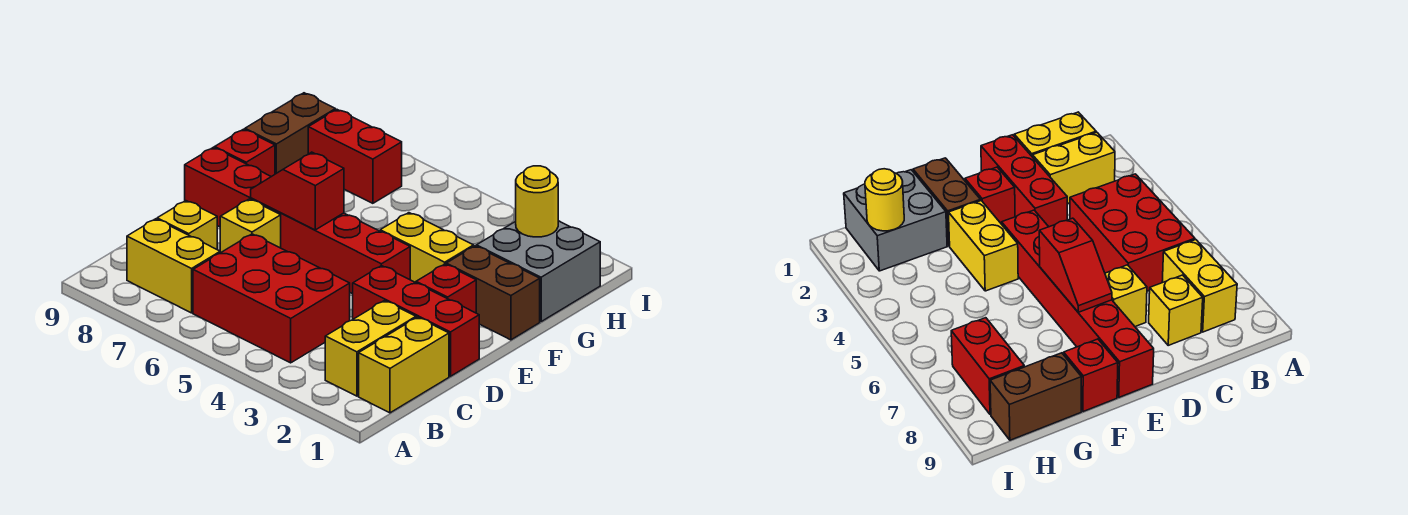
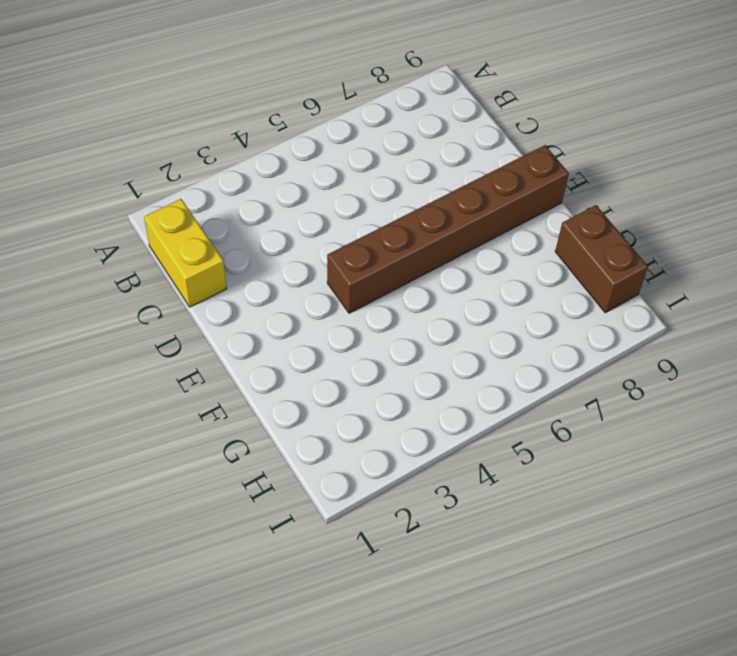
brown brick E4:E9 level 1 -> red brick E4:E9 level 1
none -> yellow brick B2:C2 level 1
none -> red brick B4:C6 level 1
none -> yellow brick B7:B8 level 1

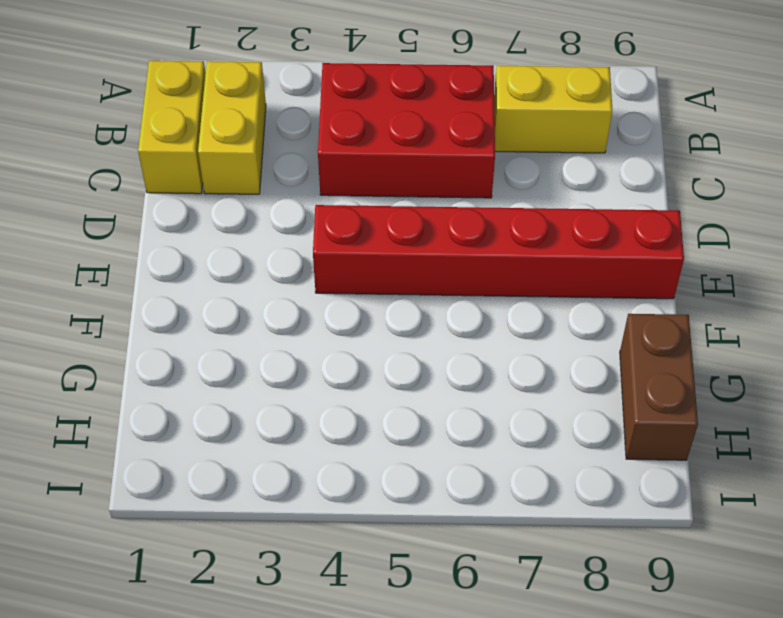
none -> yellow brick C8 level 1
none -> red brick D1:D3 level 1
none -> yellow brick D7 level 1

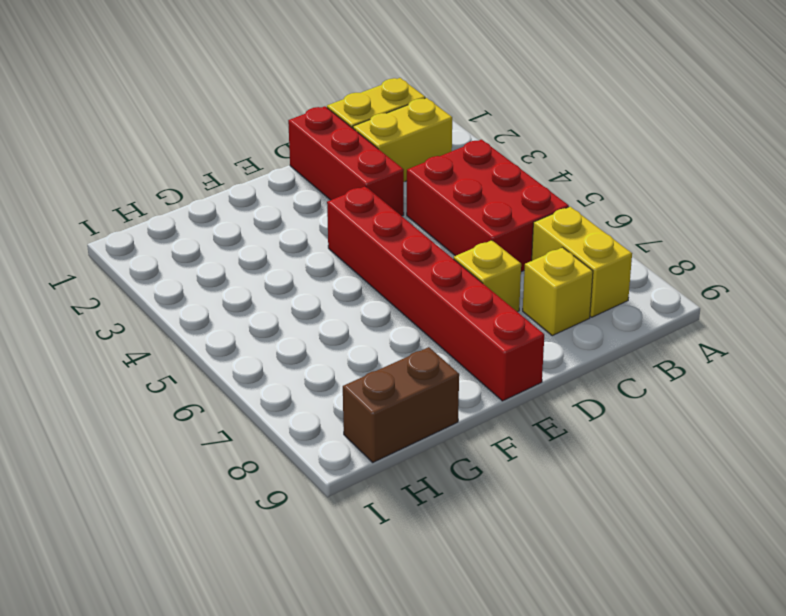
none -> red brick E2 level 1
none -> brown brick F1:F2 level 1
none -> yellow brick F3:F4 level 1

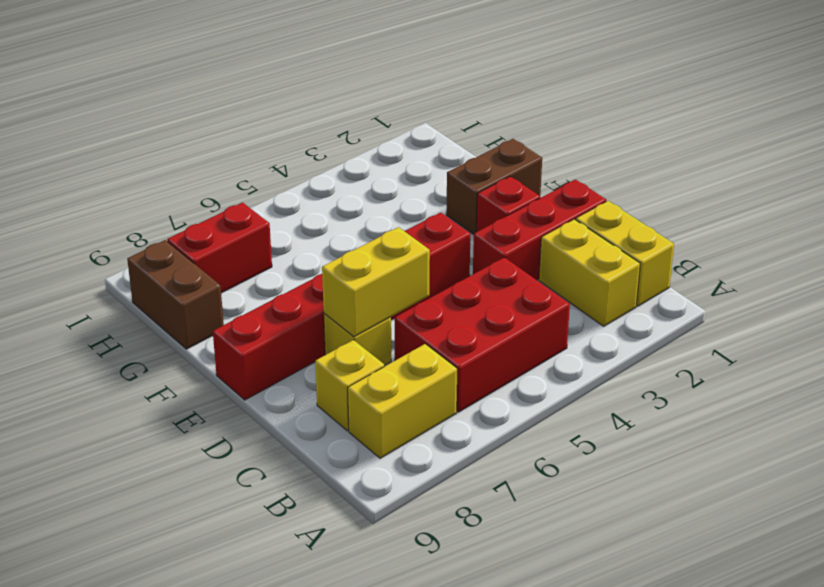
yellow brick D6:D7 level 2 -> yellow brick F3:F4 level 1
none -> red brick F9 level 1
none -> grey brick G1:H2 level 1
none -> red slope E6:E7 level 2 top 6

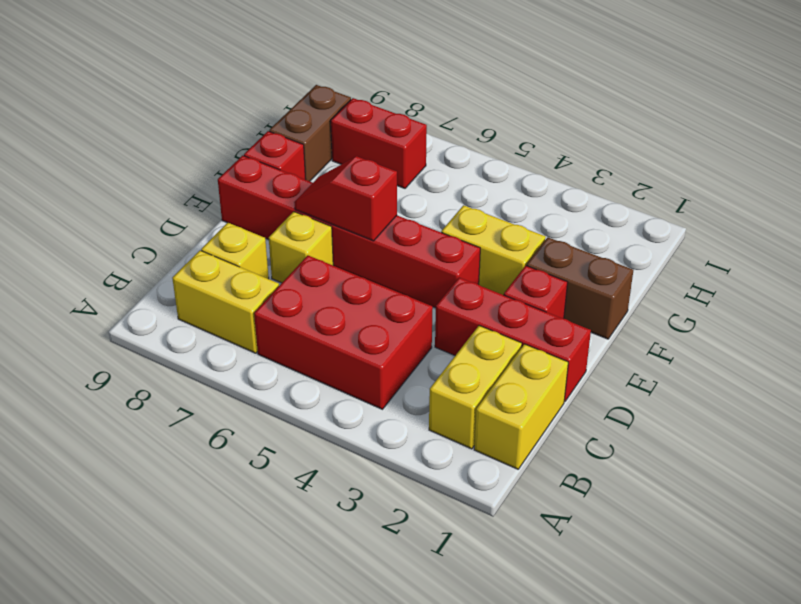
none -> grey brick G1:H2 level 1
none -> yellow round brick H2 level 2

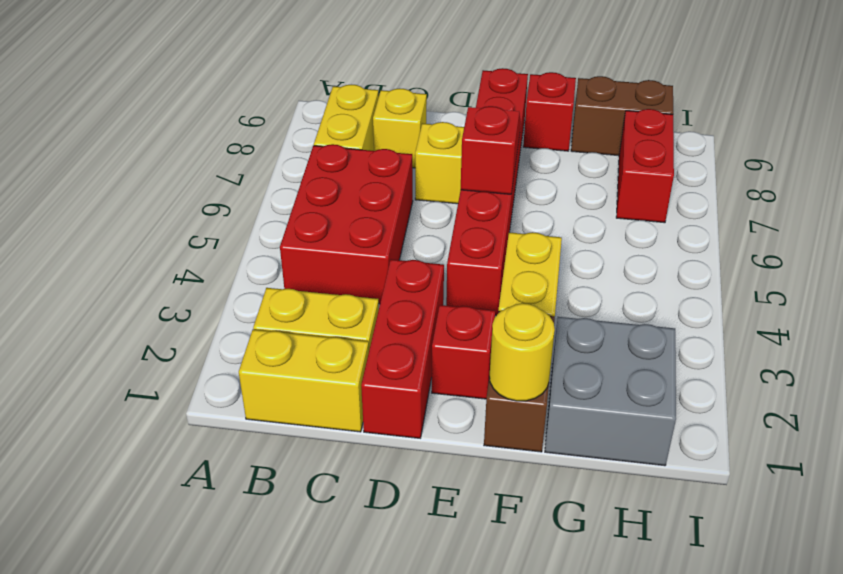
yellow round brick F1 level 2 -> yellow round brick H2 level 2

